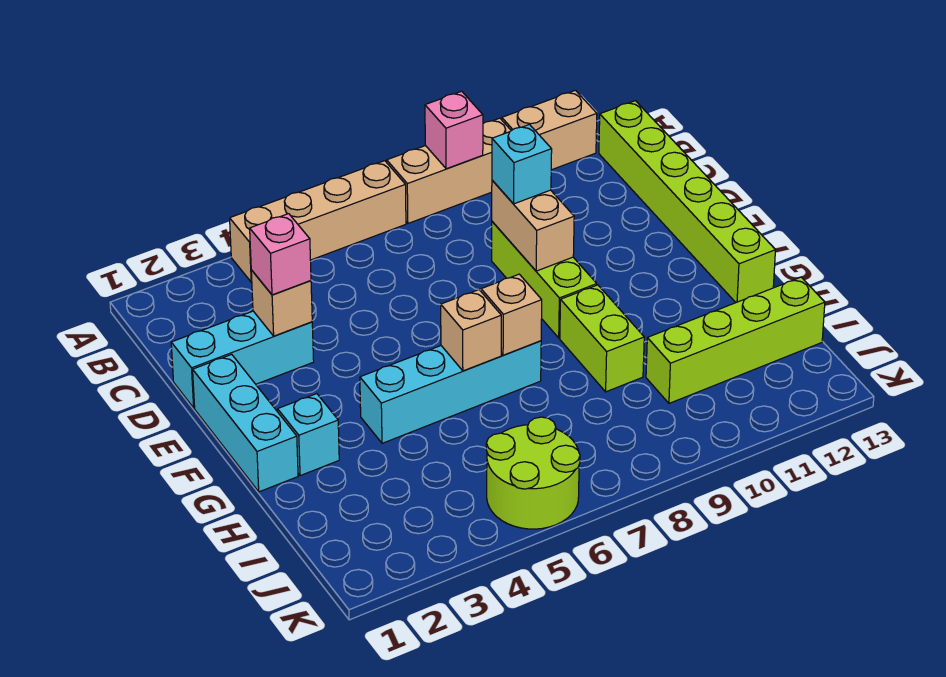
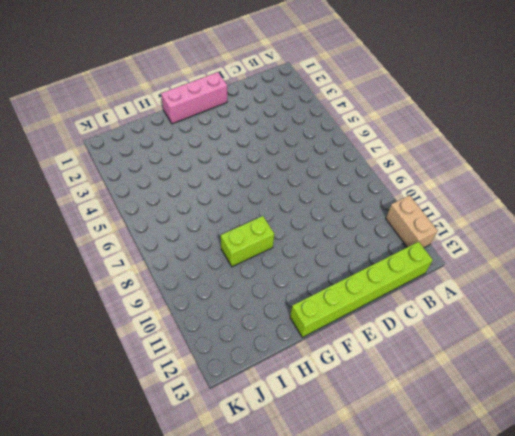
pink brick E1:G1 level 1 -> cyan brick E1:G1 level 1
none -> tan brick A4:A7 level 1
none -> tan brick A8:A10 level 1
none -> cyan brick D1:D3 level 1

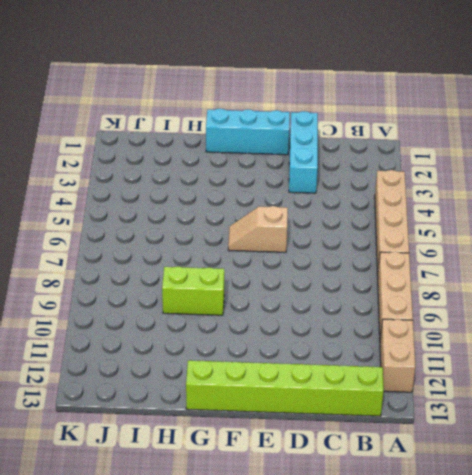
tan slope E6:F6 level 1 top E -> none
none -> lime brick D9:F9 level 1
none -> cyan brick G2 level 1
none -> cyan brick G4:G7 level 1

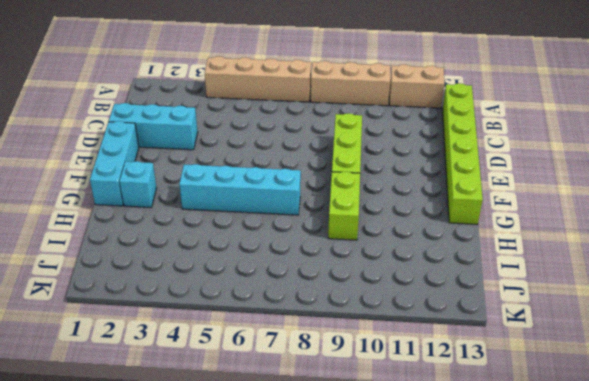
none -> lime brick I10:I13 level 1
none -> lime round brick J5:K6 level 1
none -> pink brick A9 level 2

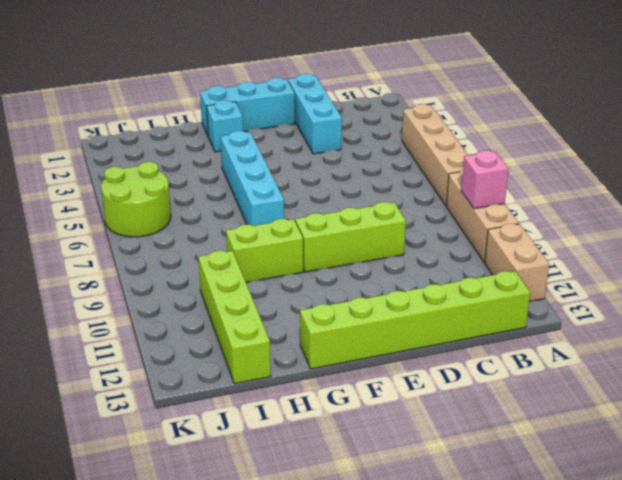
none -> tan brick D3 level 2
none -> tan brick D9:E9 level 2
none -> tan brick G6 level 2

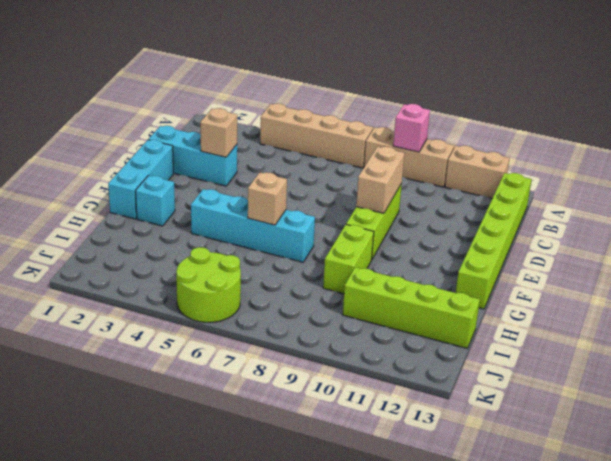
none -> tan brick G7 level 2
none -> pink brick D3 level 3
none -> cyan brick D9 level 3

